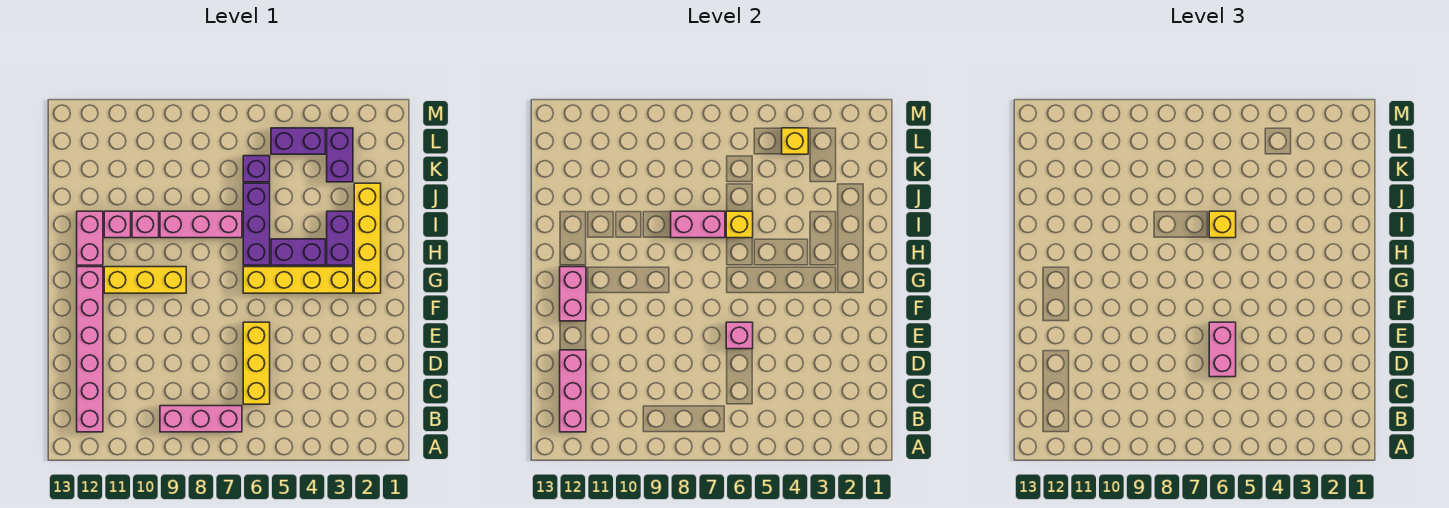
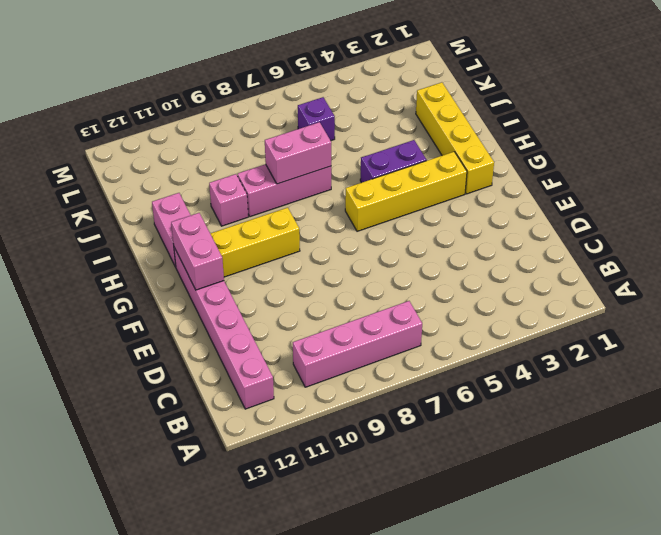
pink brick B7:B10 level 1 -> pink brick B7:B9 level 1
none -> yellow brick C6:E6 level 1
none -> purple brick H3:I3 level 1
none -> purple brick H6:J6 level 1

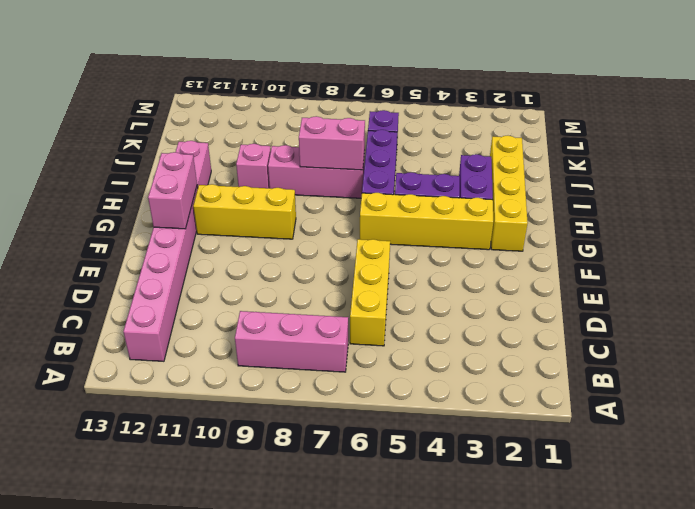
none -> pink brick I11 level 1
none -> purple brick K3:L3 level 1
none -> purple brick L4:L5 level 1

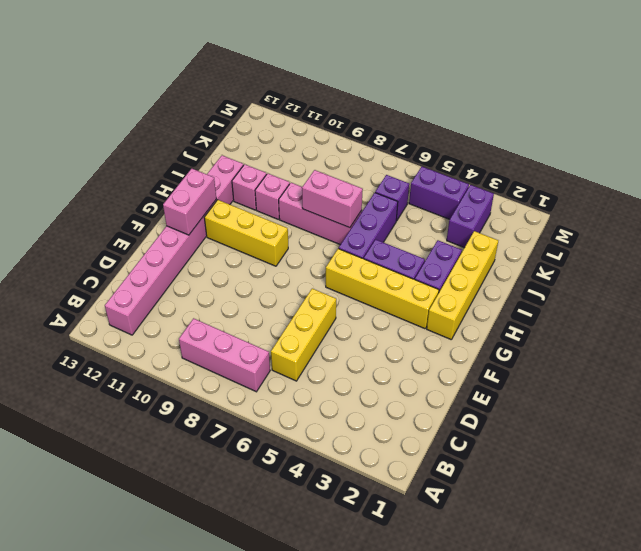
none -> pink brick B12:D12 level 2
none -> pink brick E6 level 2
none -> yellow brick I6 level 2

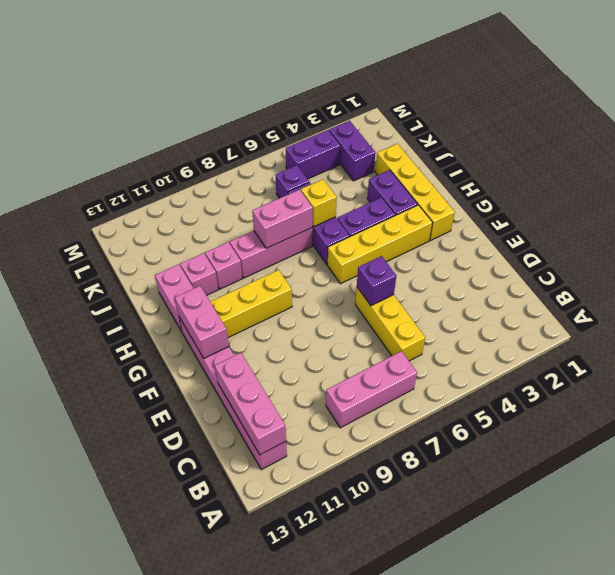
purple brick E6 level 2 -> pink brick E6 level 2
none -> yellow brick L4 level 2
none -> pink brick D6:E6 level 3
none -> yellow brick I6 level 3

